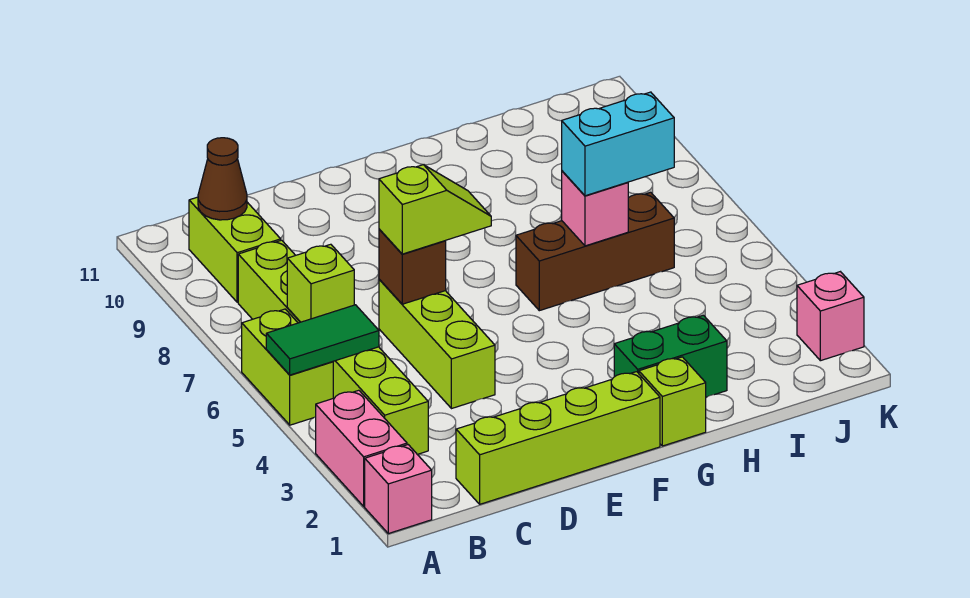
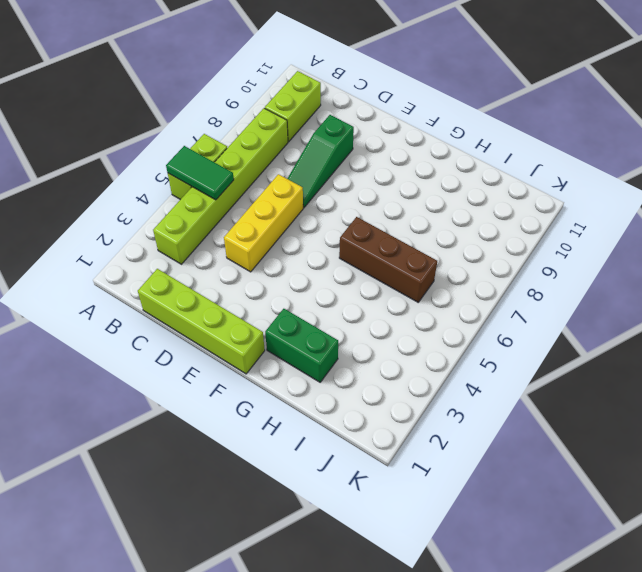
yellow brick D4:D6 level 1 -> lime brick D4:D6 level 1
green slope D7:D9 level 1 top 9 -> none
none -> pink brick A1 level 1
none -> pink brick A2:A3 level 1
none -> lime brick G1 level 1

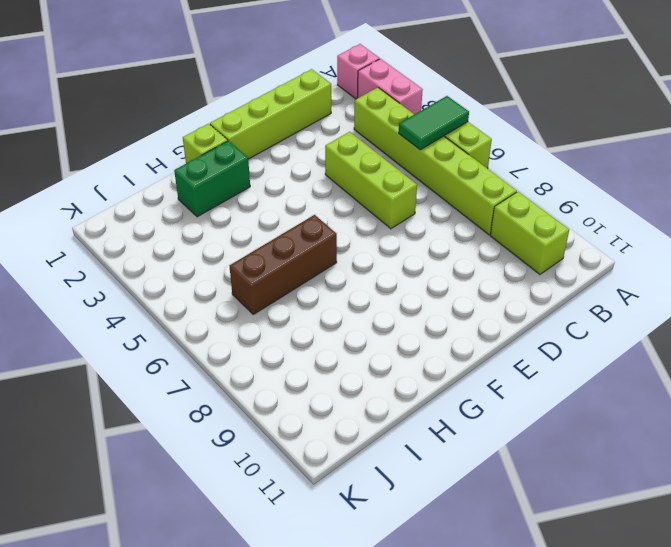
none -> pink brick K2 level 1
none -> lime brick B6 level 2
none -> brown cone B10 level 2

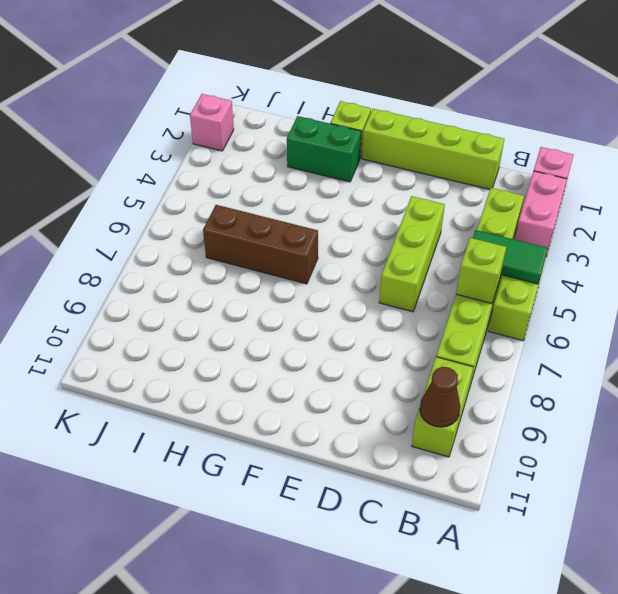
none -> brown brick D6 level 2
none -> pink brick H6 level 2
none -> lime slope D6:E6 level 3 top D

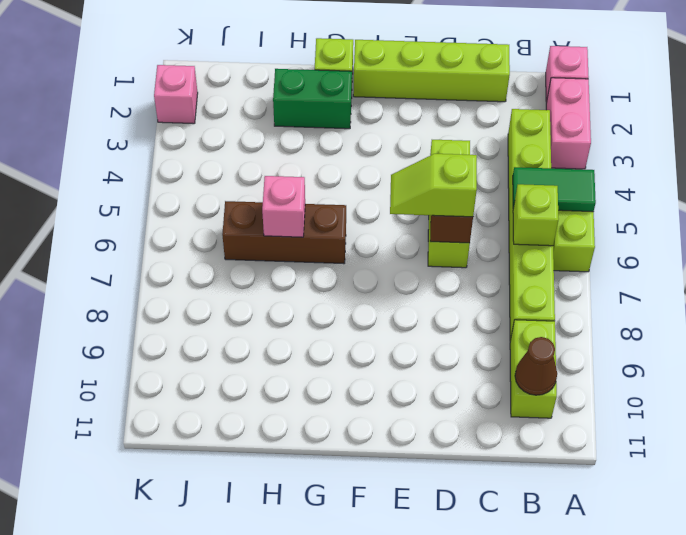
none -> cyan brick H6:I6 level 3

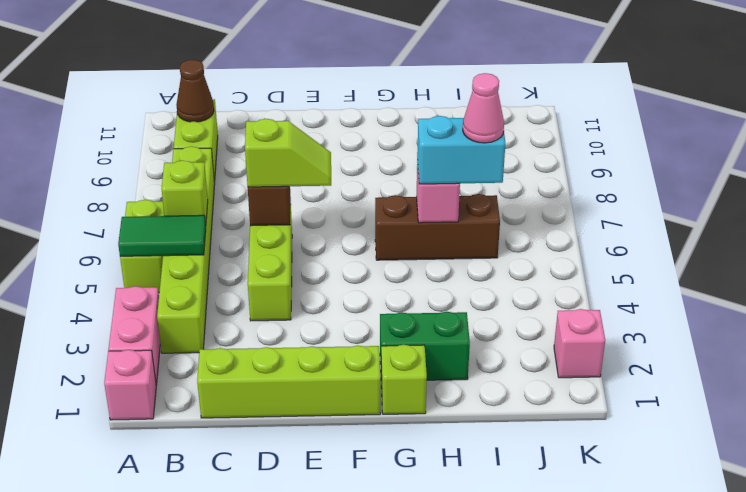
pink cone I6 level 4 -> none

